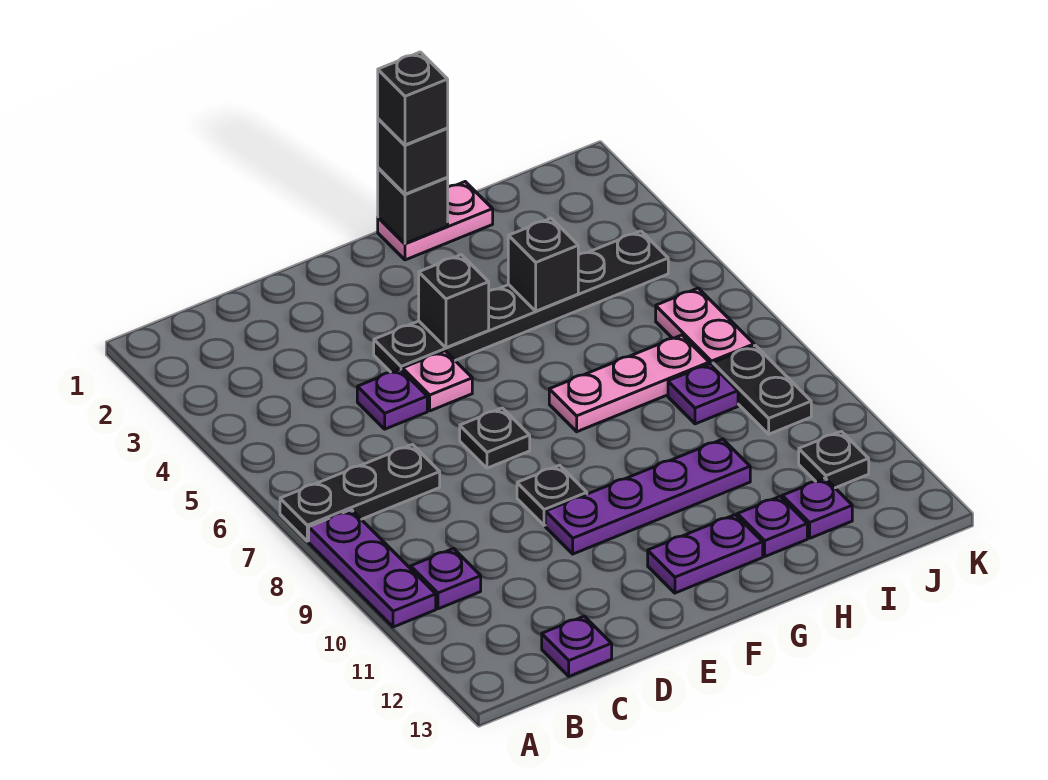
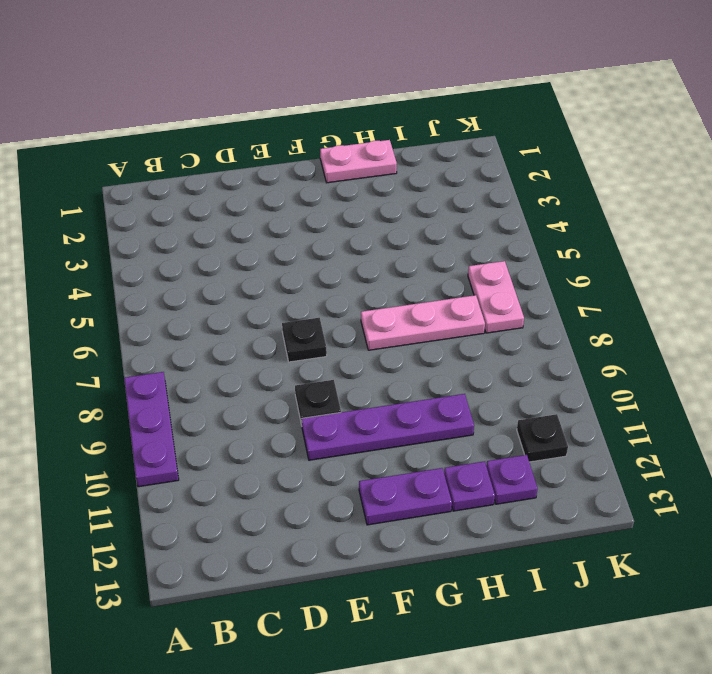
none -> black plate A7:C7 level 1
none -> purple plate B10 level 1
none -> purple plate C13 level 1

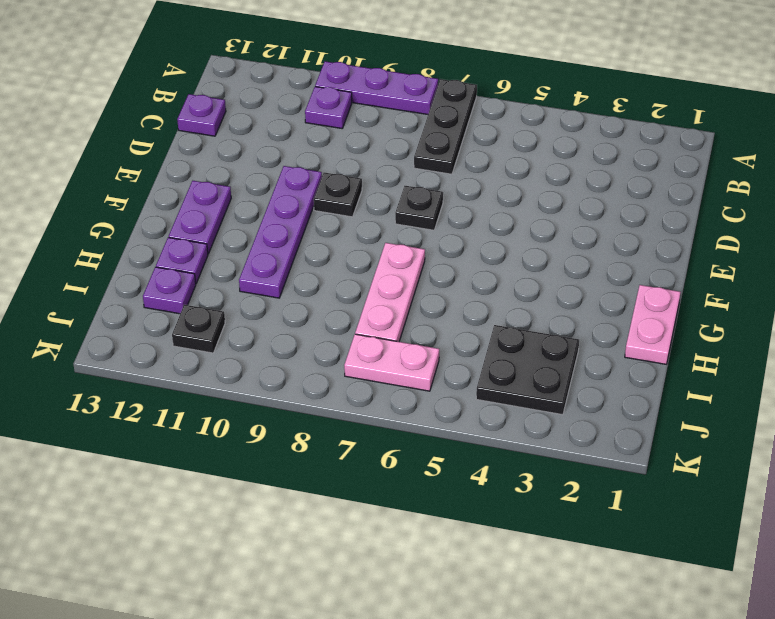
black plate I3:J4 level 1 -> black plate E4:J4 level 1
none -> purple plate D5 level 1
none -> pink plate E5 level 1
none -> purple plate I8 level 1

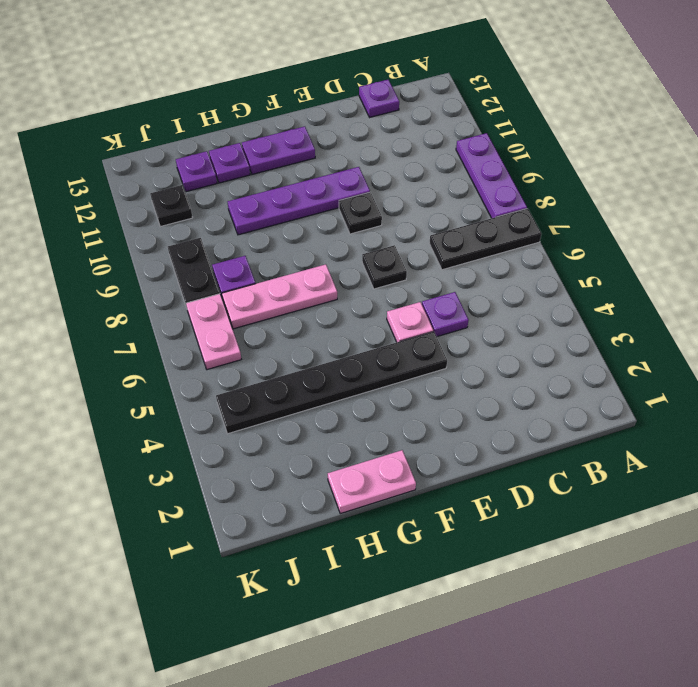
none -> purple plate B10 level 1
none -> black brick F4 level 2
none -> black brick G1 level 2

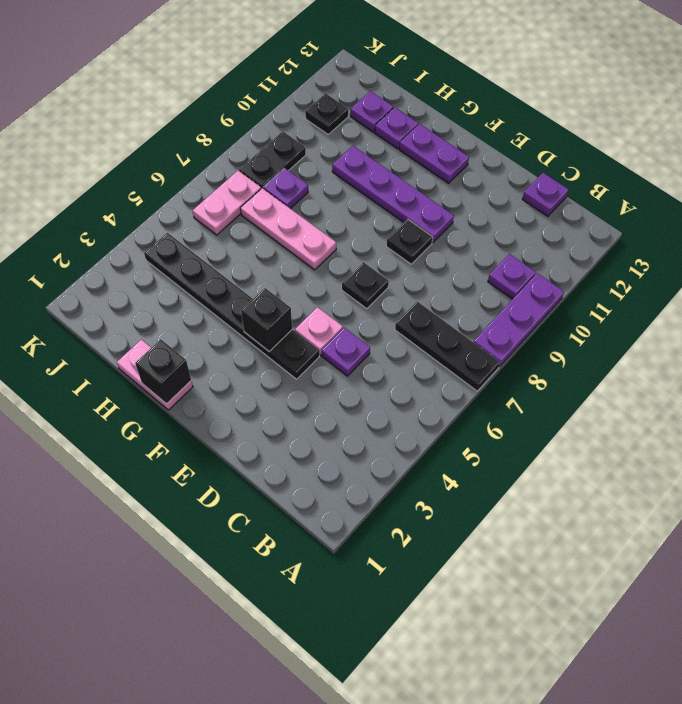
none -> black brick H4 level 2
none -> black brick G1 level 3
none -> black brick G1 level 4

